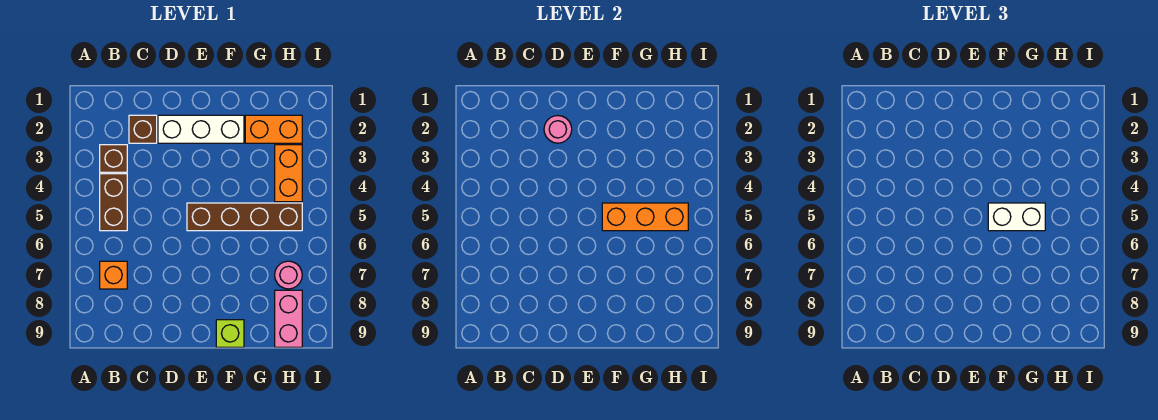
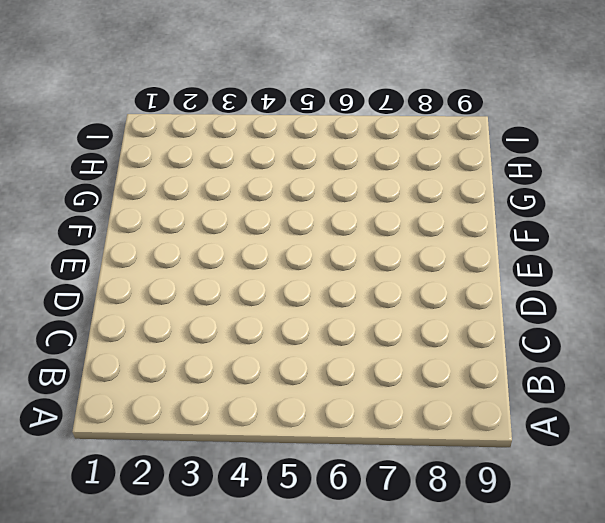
none -> brown brick B3 level 1
none -> brown brick B4:B5 level 1
none -> orange brick B7 level 1

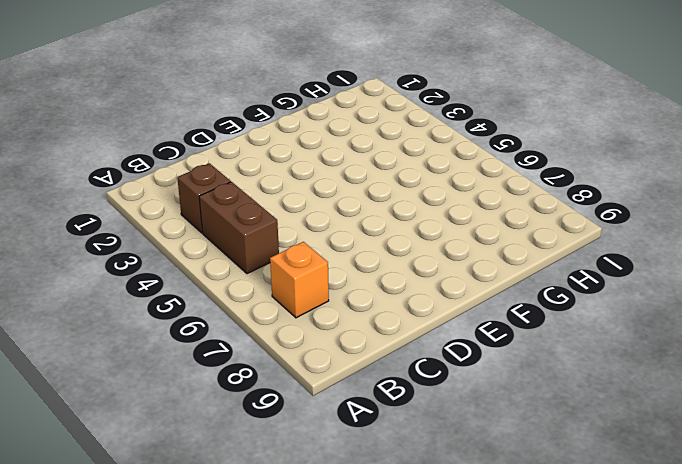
none -> brown brick C2 level 1
none -> white brick D2:F2 level 1
none -> brown brick E5:H5 level 1

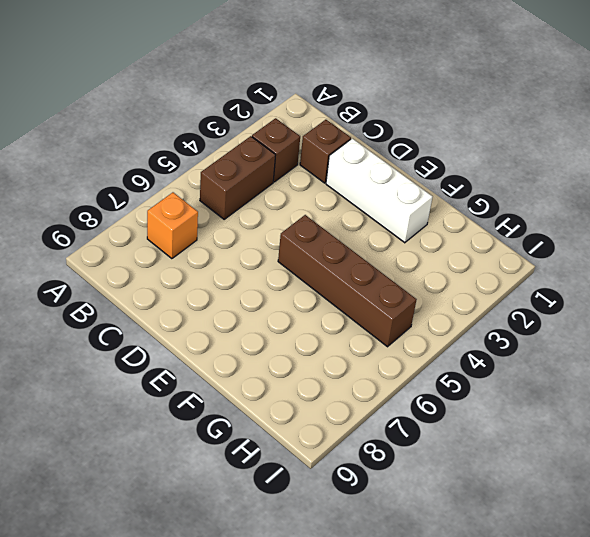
none -> lime brick F9 level 1
none -> orange brick G2:H2 level 1
none -> orange brick H3:H4 level 1

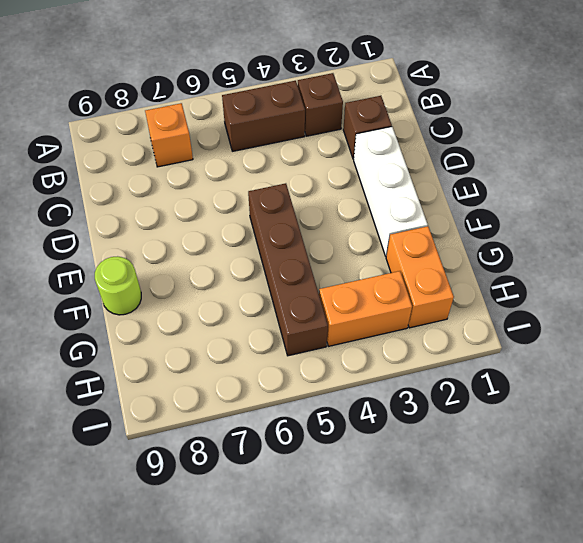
lime round brick F9 level 1 -> lime brick F9 level 1
none -> pink round brick H7 level 1
none -> pink brick H8:H9 level 1
none -> pink round brick D2 level 2

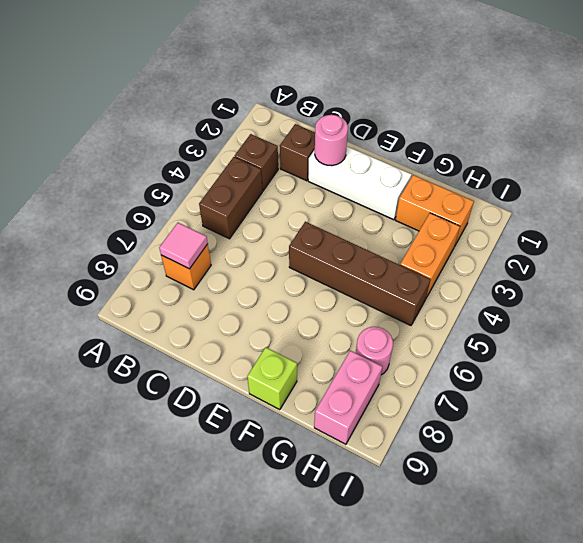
pink tile B7 level 2 -> none
none -> orange brick F5:H5 level 2
none -> white brick F5:G5 level 3

